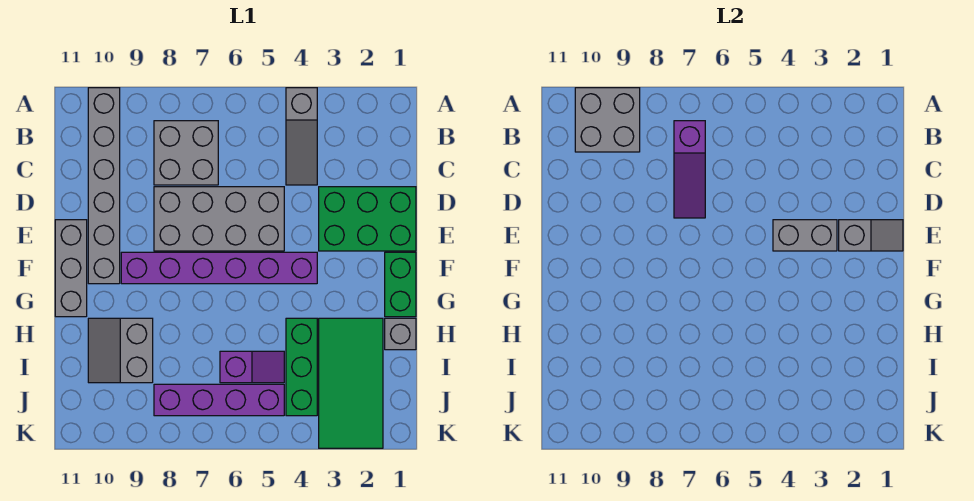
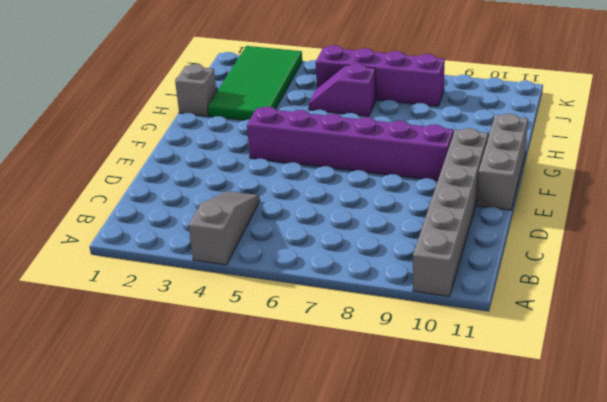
none -> grey brick B7:C8 level 1
none -> green brick D1:E3 level 1
none -> grey brick D5:E8 level 1

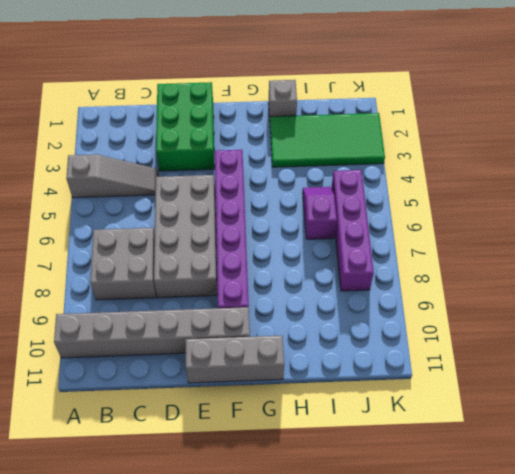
none -> green brick F1:G1 level 1
none -> green brick H4:J4 level 1
none -> grey slope H9:I10 level 1 top 9

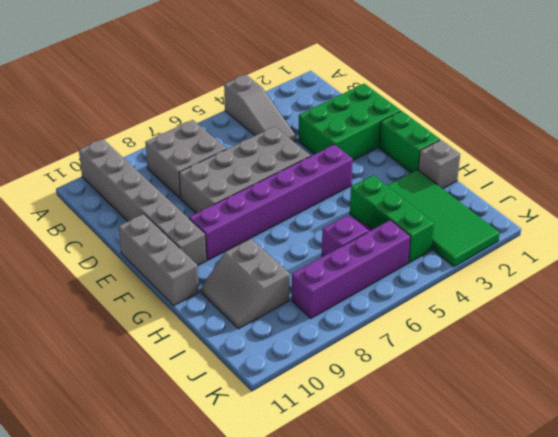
none -> grey brick A9:B10 level 2
none -> purple slope B7:D7 level 2 top B
none -> grey slope E1:E2 level 2 top 2

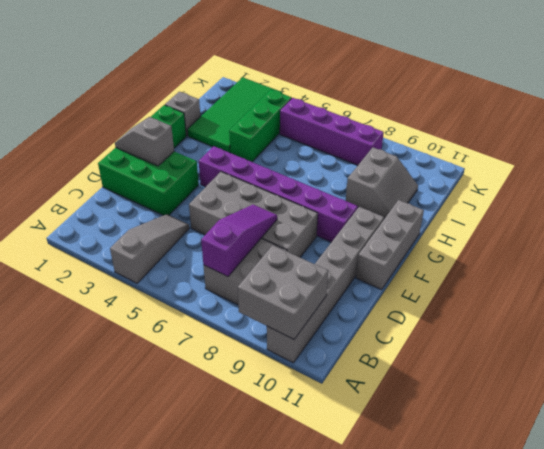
none -> purple slope I5:I6 level 1 top 6
none -> grey brick E3:E4 level 2

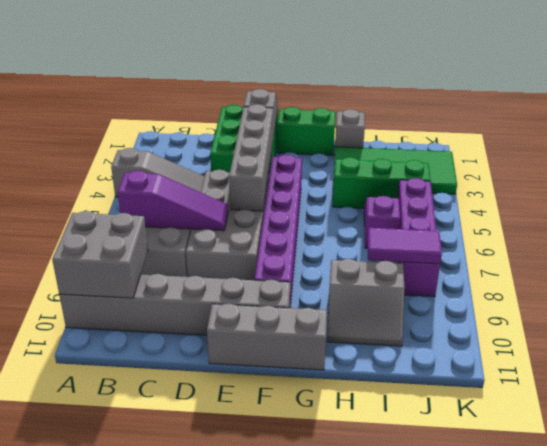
grey brick E3:E6 level 2 -> grey brick E3:E4 level 2
purple tile I8:J8 level 2 -> none

